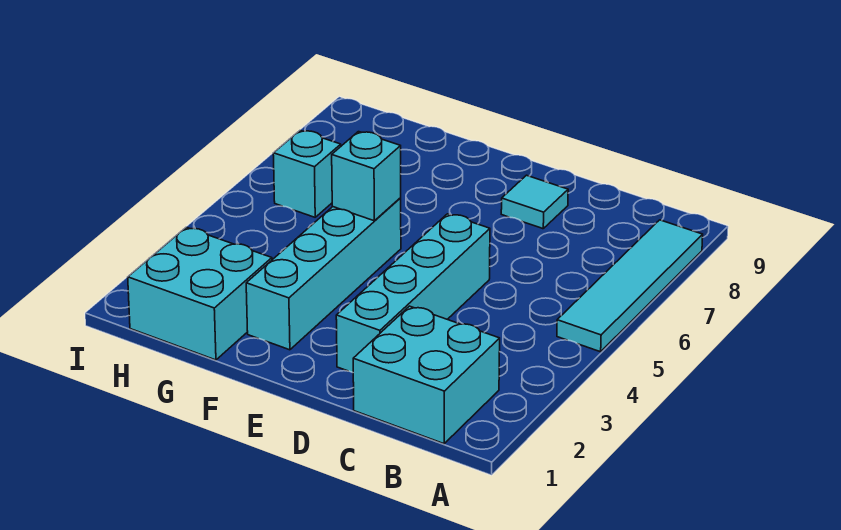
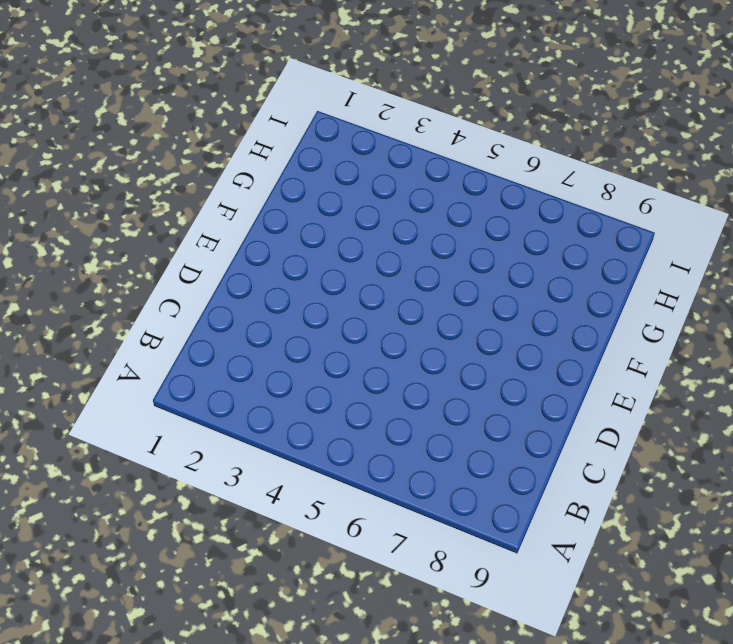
none -> cyan tile A5:A8 level 1
none -> cyan brick B1:C2 level 1

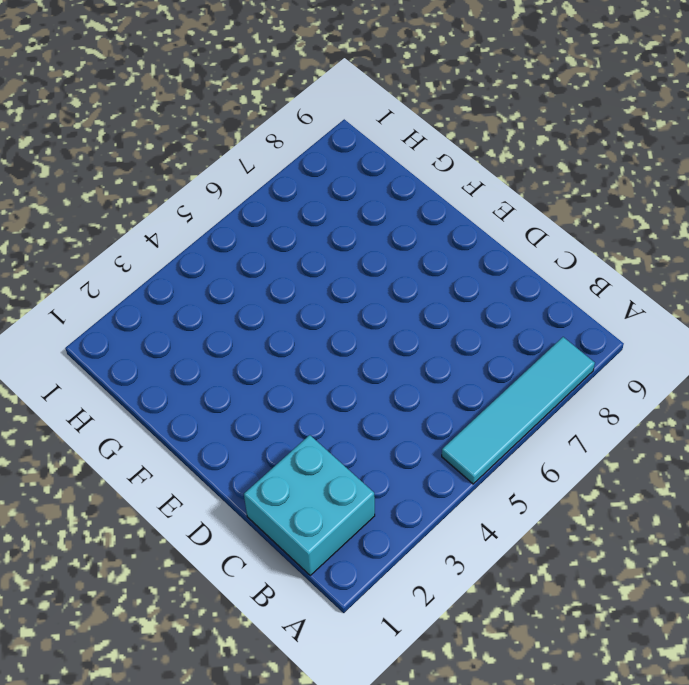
none -> cyan brick D2:D5 level 1
none -> cyan tile D8 level 1

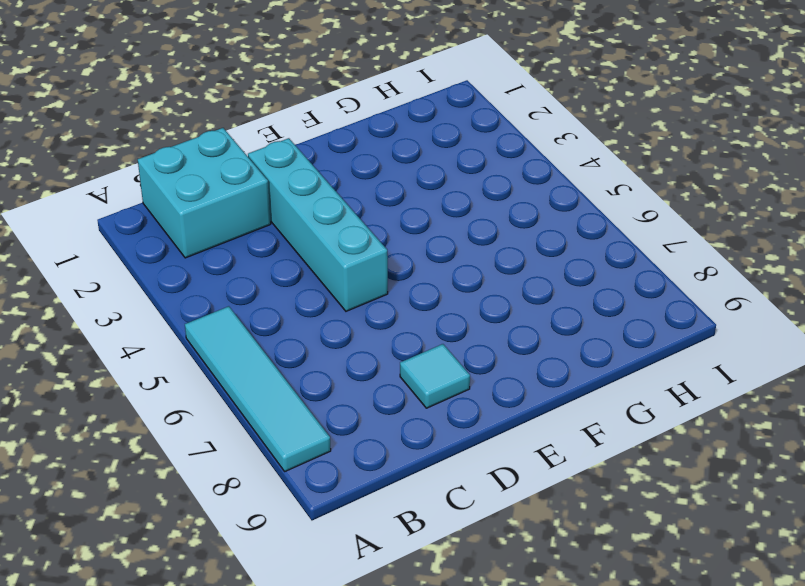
none -> cyan brick F2:F5 level 1
none -> cyan brick G1:H2 level 1

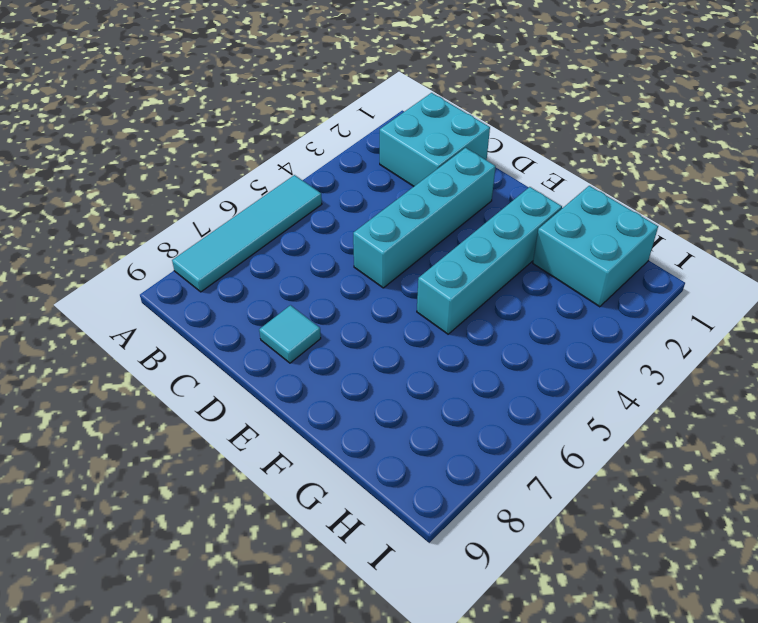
none -> cyan brick H6 level 1
none -> cyan brick F5 level 2

